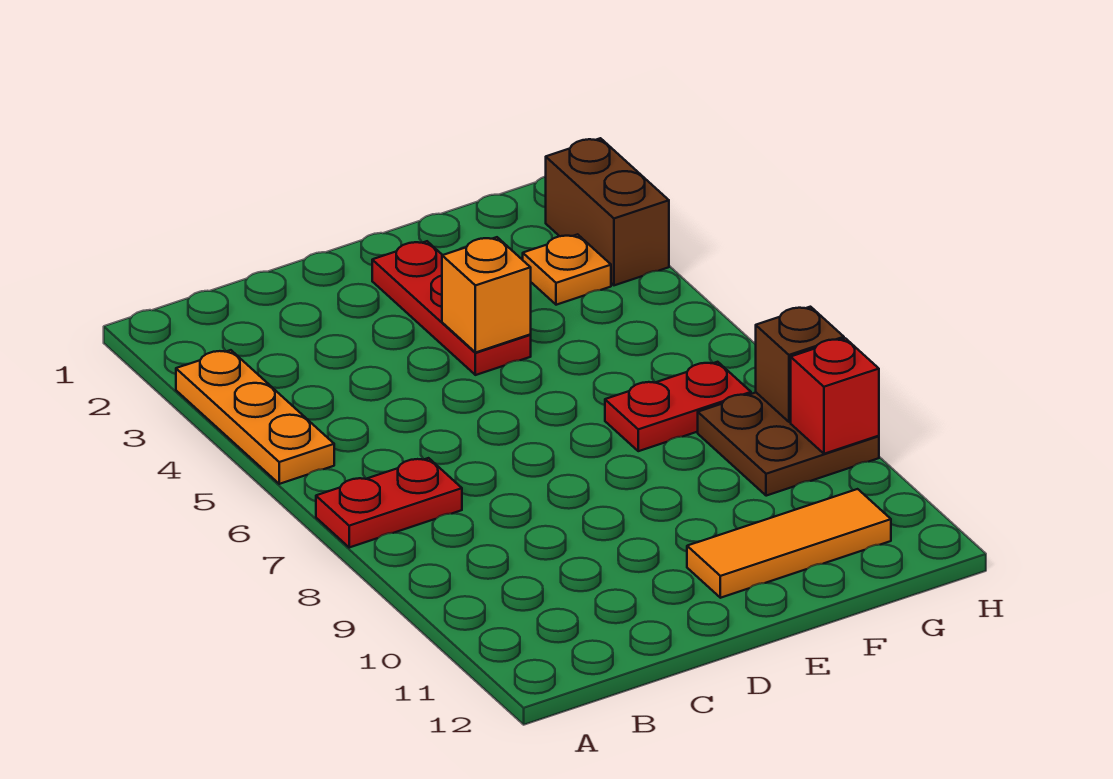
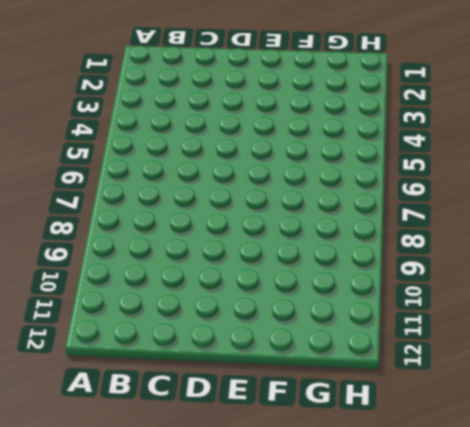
none -> orange plate A3:A5 level 1
none -> red plate A7:B7 level 1

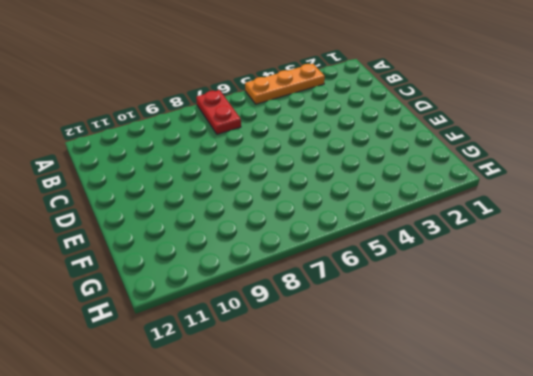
none -> red plate E2:E4 level 1
none -> orange tile E11:G11 level 1

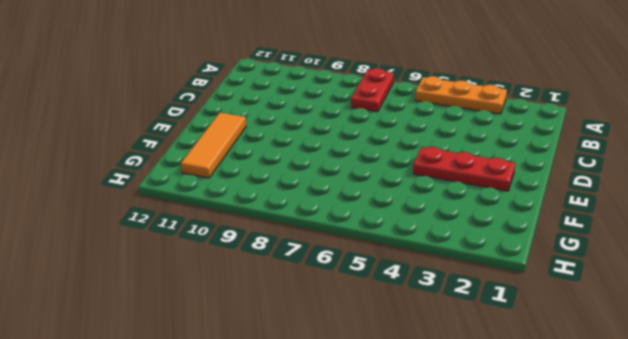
none -> red plate F7:G7 level 1
none -> orange plate G3 level 1

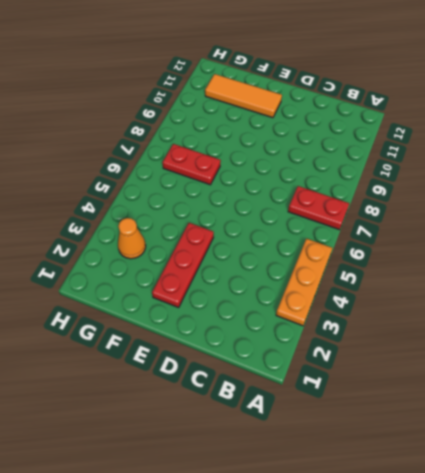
orange cone G3 level 1 -> orange plate G3 level 1
none -> brown plate G8:H9 level 1
none -> brown brick H2:H3 level 1

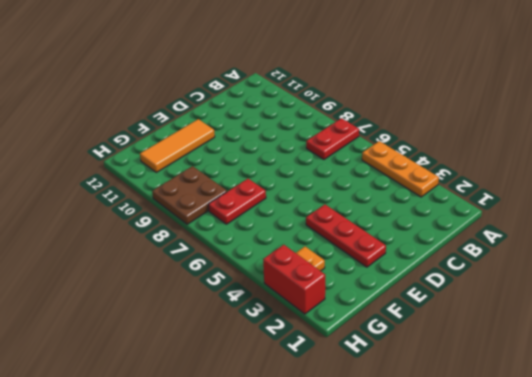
red brick H2:H3 level 1 -> brown brick H2:H3 level 1
none -> orange brick E4 level 2
none -> brown brick H8 level 2

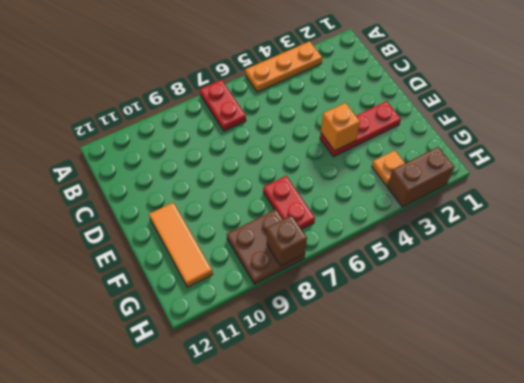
none -> red brick H9 level 2

